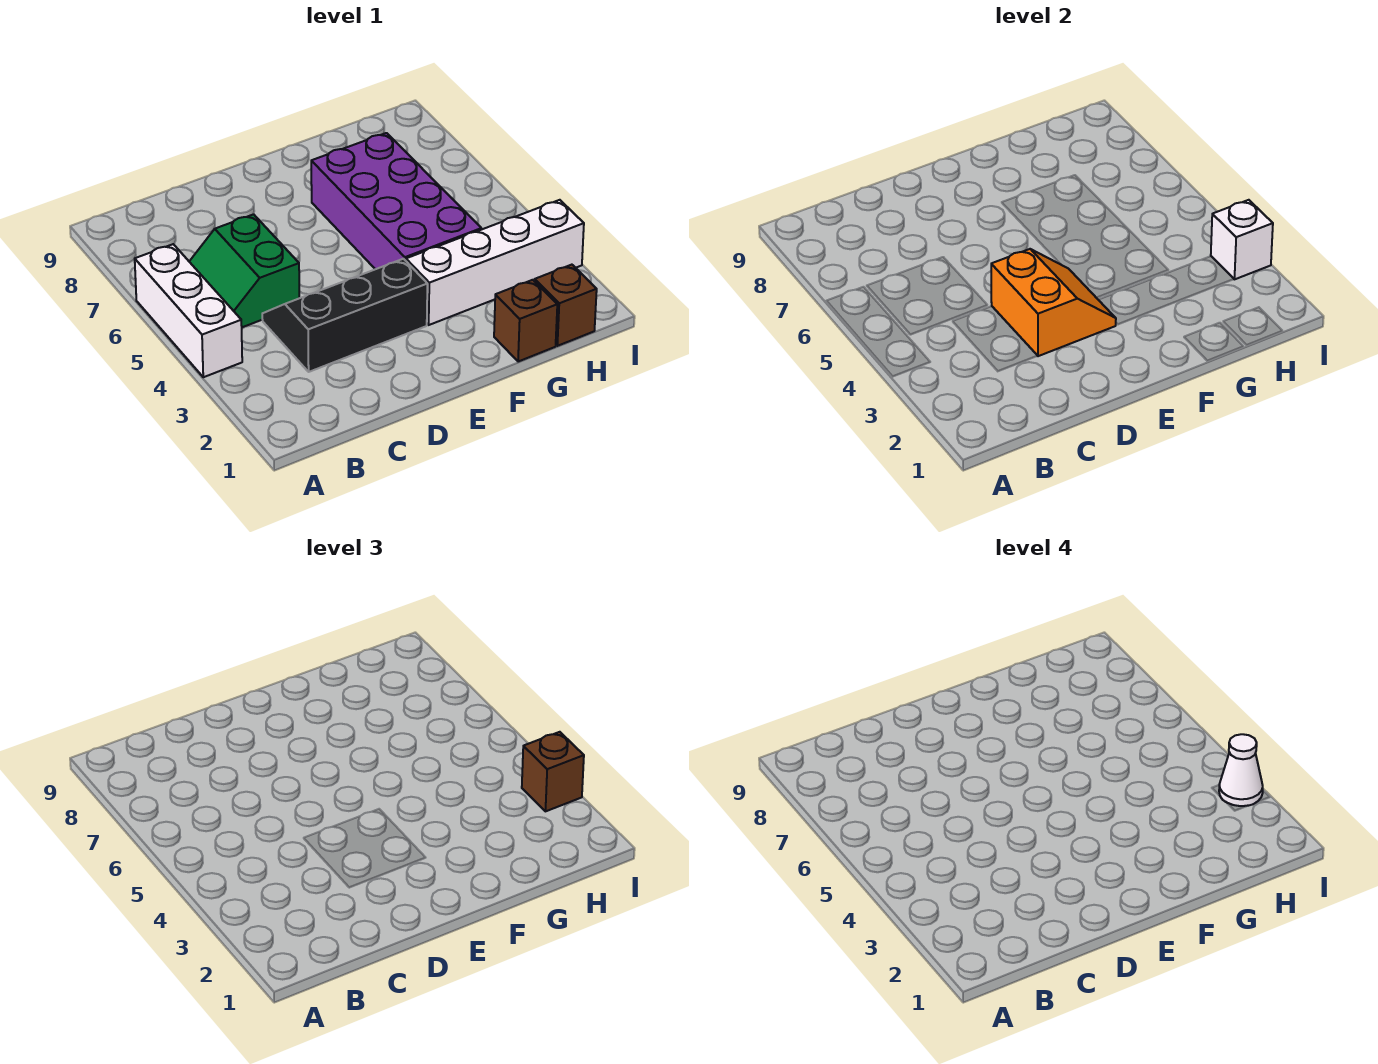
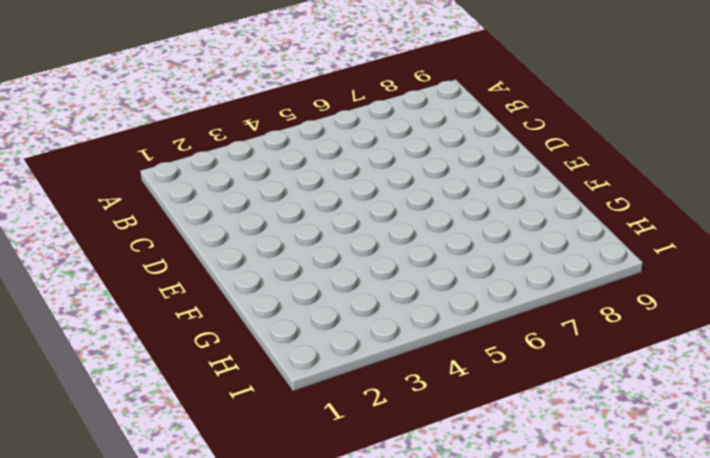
none -> white brick A4:A6 level 1
none -> green slope B5:C6 level 1 top C

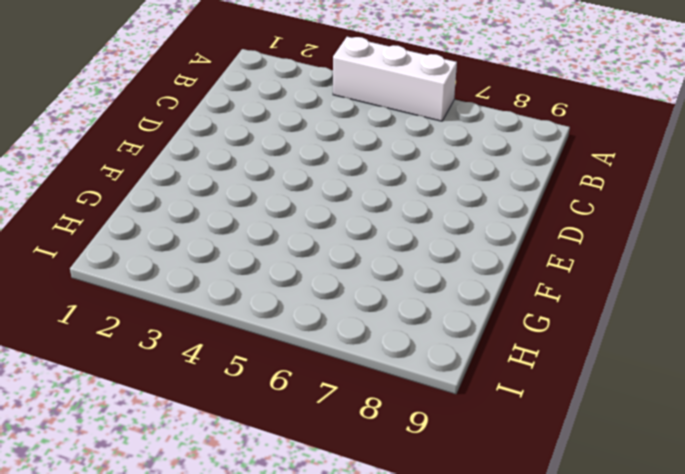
none -> green slope B5:C6 level 1 top C
none -> black slope C3:E4 level 1 top 3

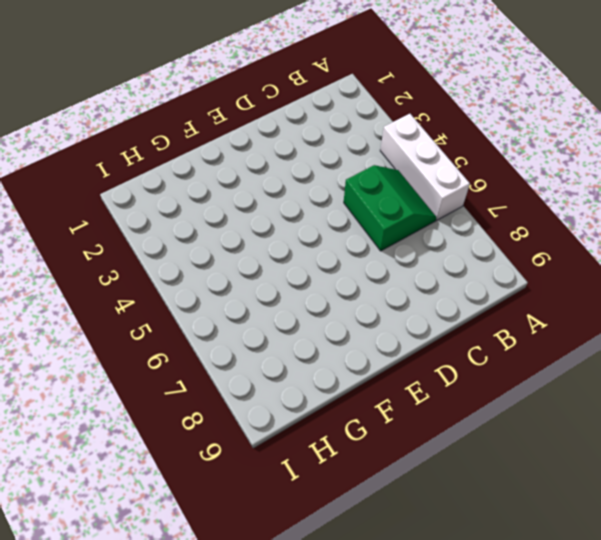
none -> black slope C3:E4 level 1 top 3
none -> white brick F3:I3 level 1

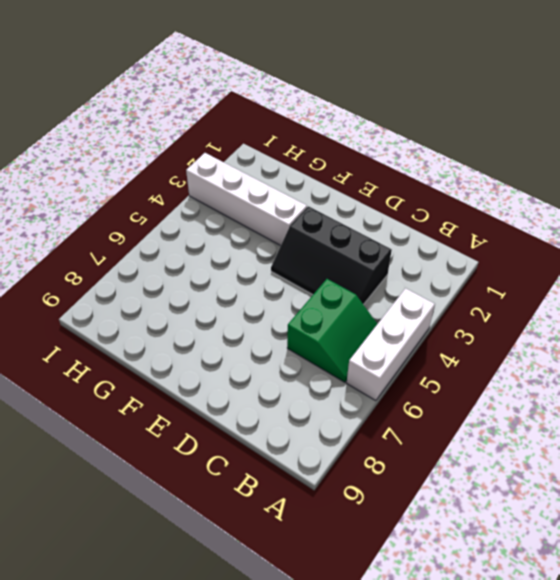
none -> purple brick F4:G7 level 1
none -> brown brick G1 level 1

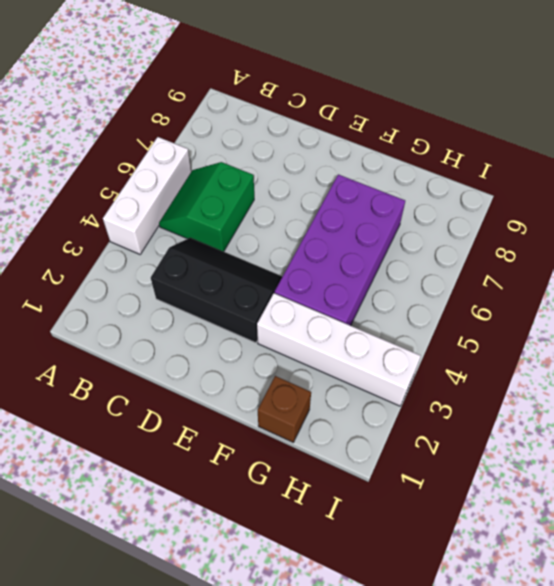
none -> brown brick H1 level 1
none -> orange slope D3:E4 level 2 top D

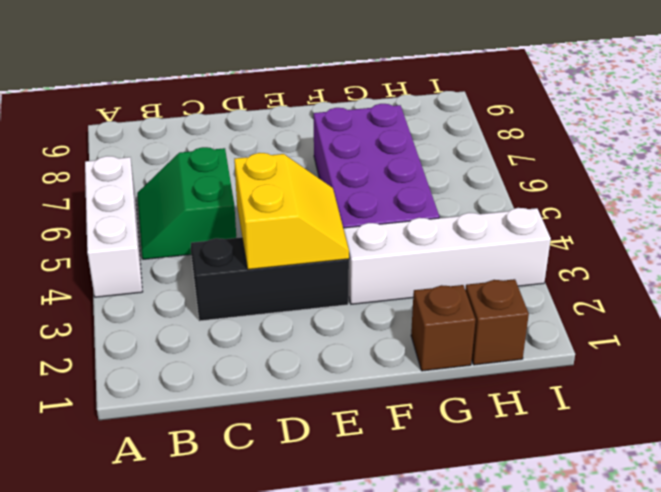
yellow slope D3:E4 level 2 top D -> orange slope D3:E4 level 2 top D
none -> white brick I3 level 2
none -> brown brick I3 level 3

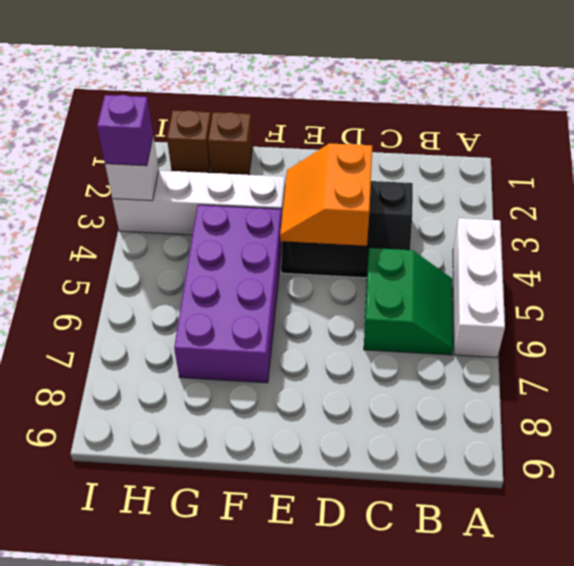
purple brick I3 level 3 -> brown brick I3 level 3
none -> white cone I3 level 4

